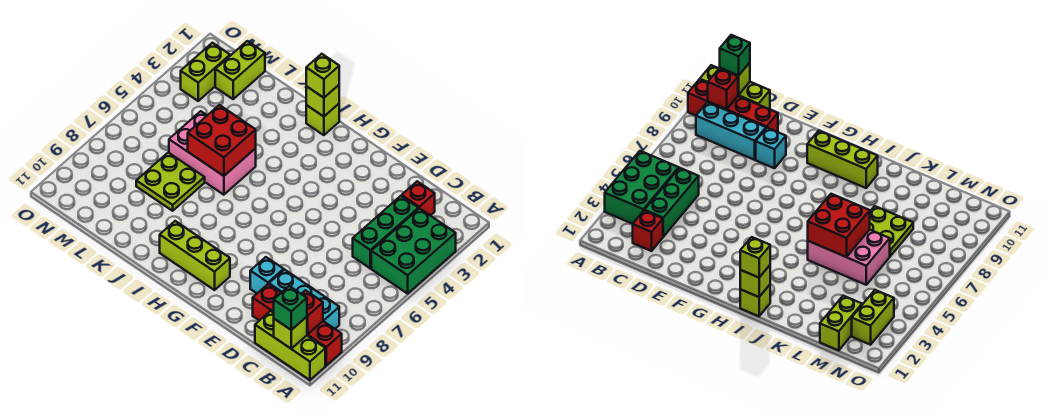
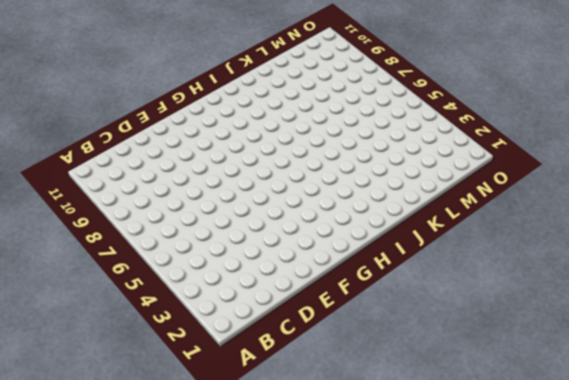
none -> green brick A3:B5 level 1
none -> red brick A10:D10 level 1
none -> lime brick A11:C11 level 1

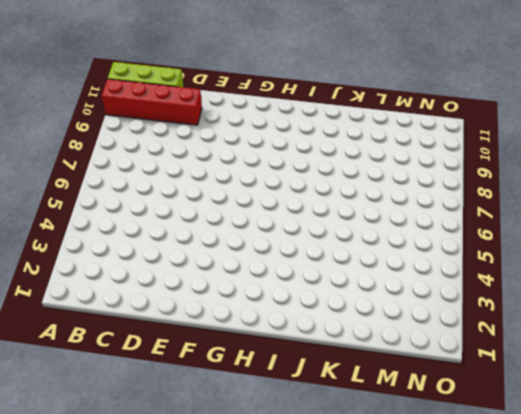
none -> green brick A3:B5 level 1
none -> cyan brick B9:D9 level 1
none -> red brick C2 level 1

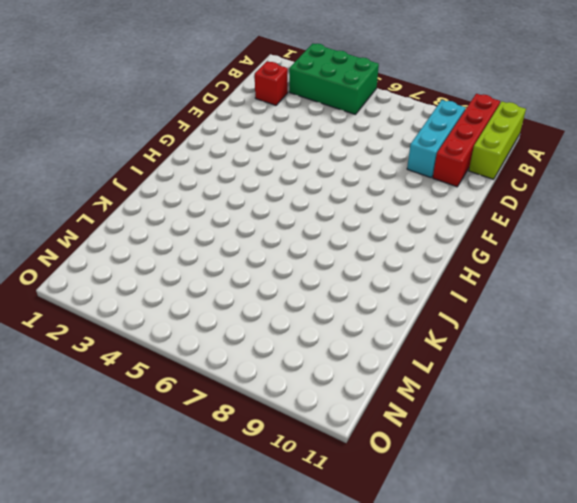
none -> green brick C3:C5 level 1
none -> cyan brick E9 level 1
none -> lime brick G10:I10 level 1

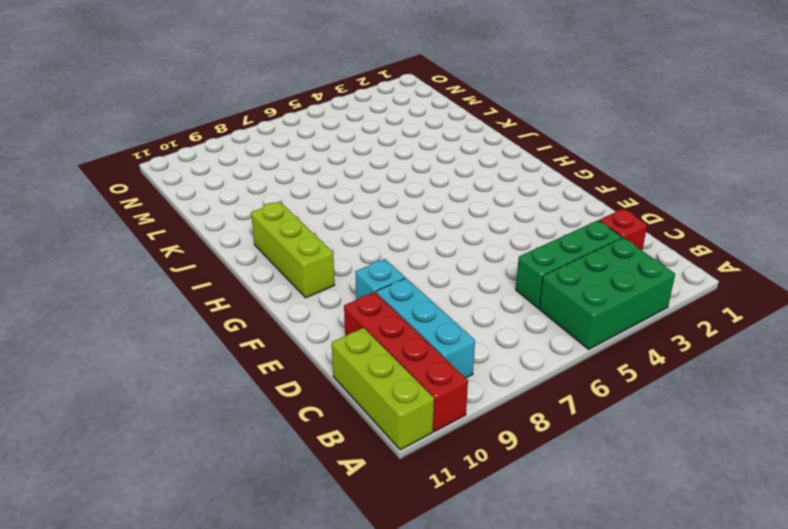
none -> lime brick I1 level 1
none -> pink brick J5:L6 level 1
none -> lime plate K7:L8 level 1

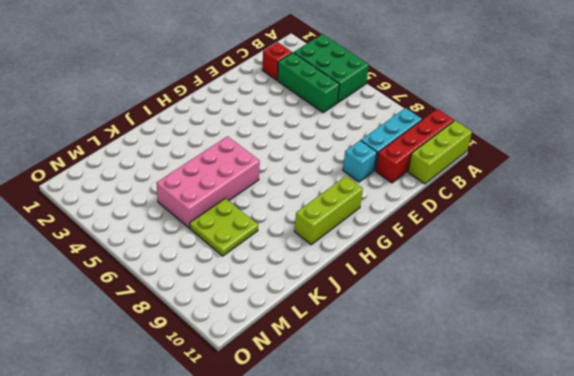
pink brick I5:L6 level 1 -> pink brick J5:L6 level 1
none -> lime brick I1 level 1
none -> lime brick M1:M2 level 1
none -> lime brick N2:N3 level 1

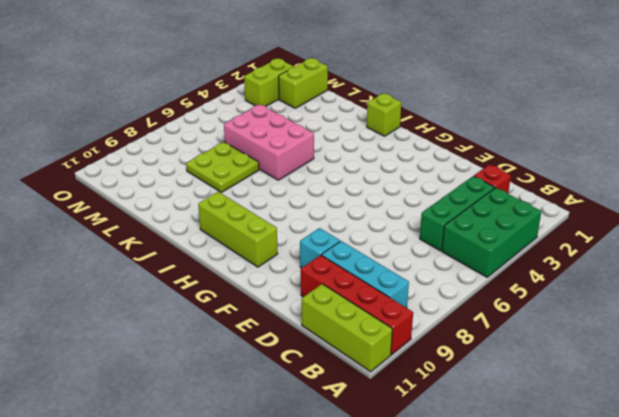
none -> red brick B10 level 2
none -> lime brick B11 level 2
none -> lime brick I1 level 2

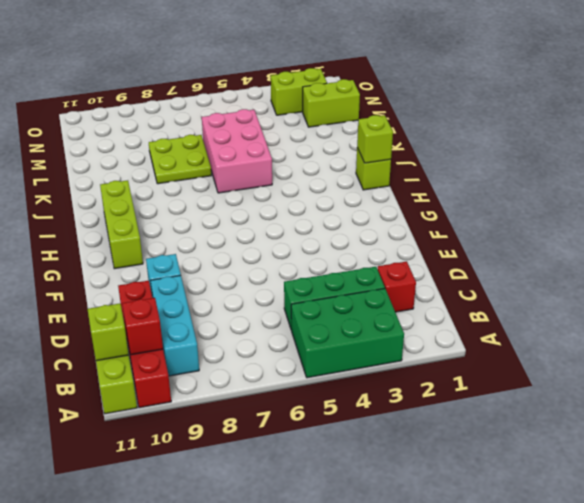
none -> red brick J5:K6 level 2
none -> green brick B11 level 3
none -> lime brick I1 level 3

